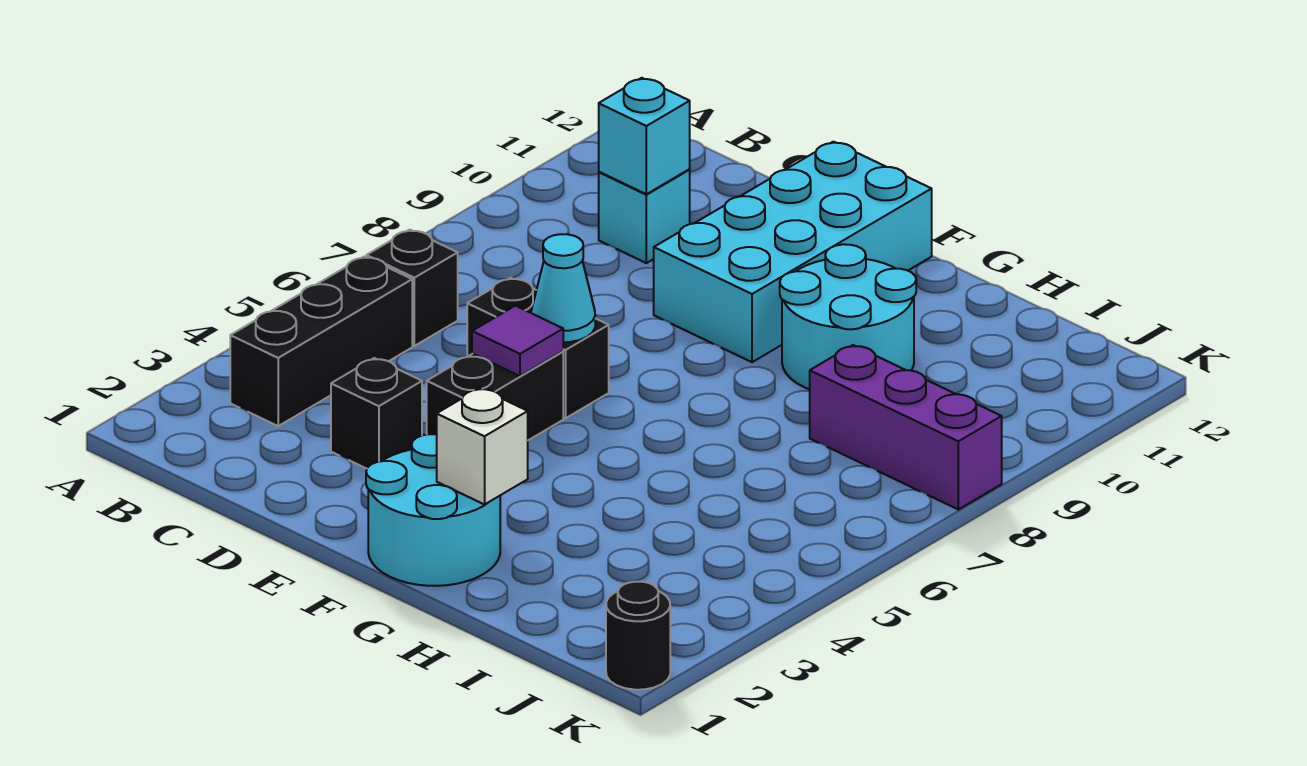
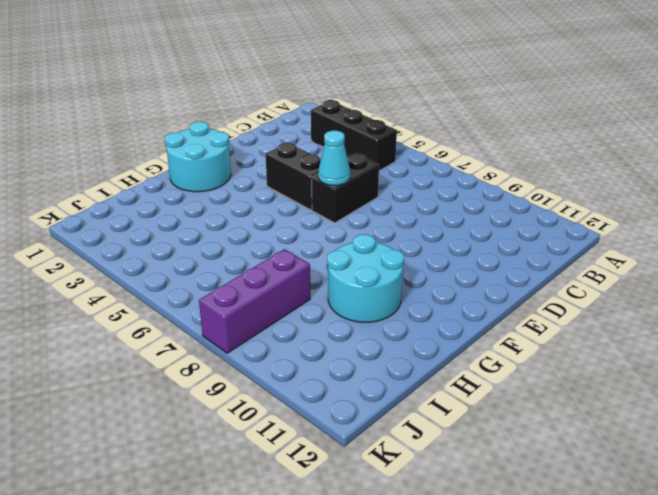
none -> black brick B6 level 1
none -> cyan brick C10 level 1
none -> black brick D3 level 1

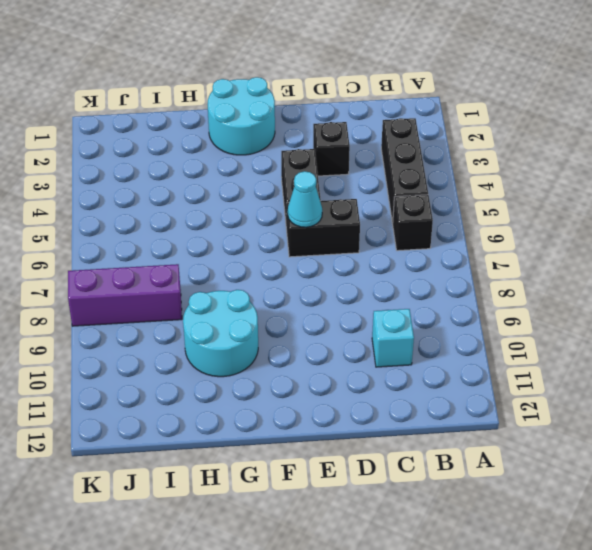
none -> cyan brick E9:F12 level 1
none -> black round brick K1 level 1
none -> cyan brick C10 level 2

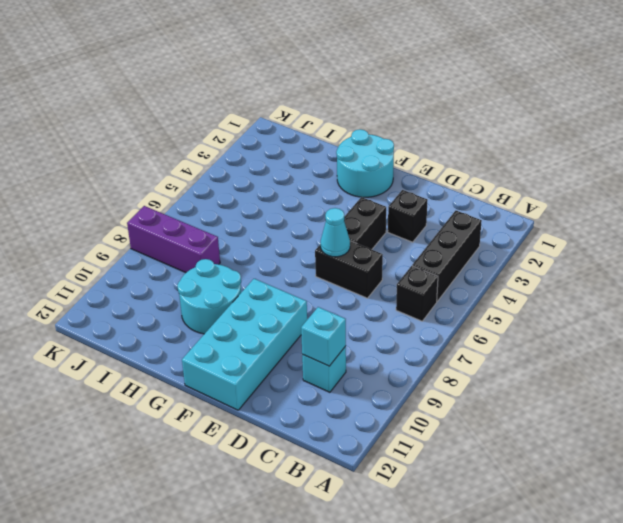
none -> black round brick K1 level 1
none -> purple tile E5 level 2
none -> white brick G2 level 2

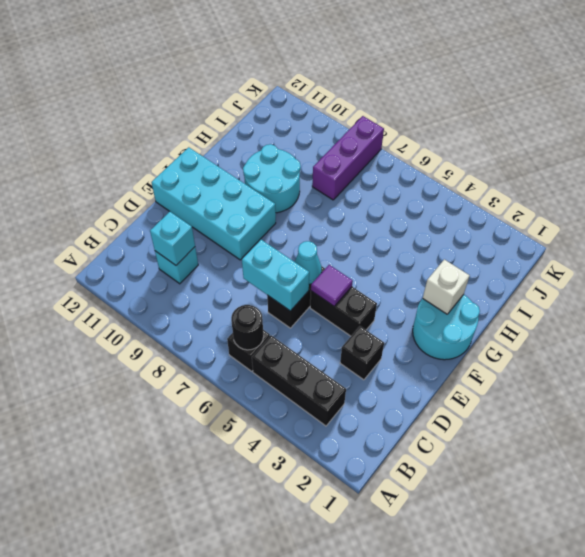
black round brick B6 level 2 -> black round brick K1 level 1
cyan brick D6:D7 level 2 -> none

